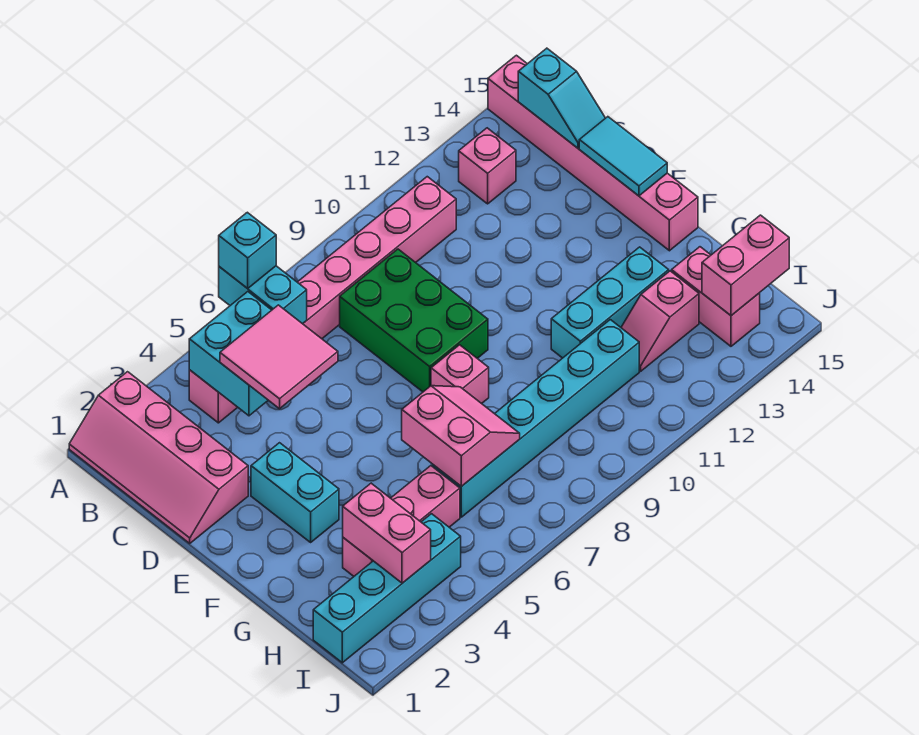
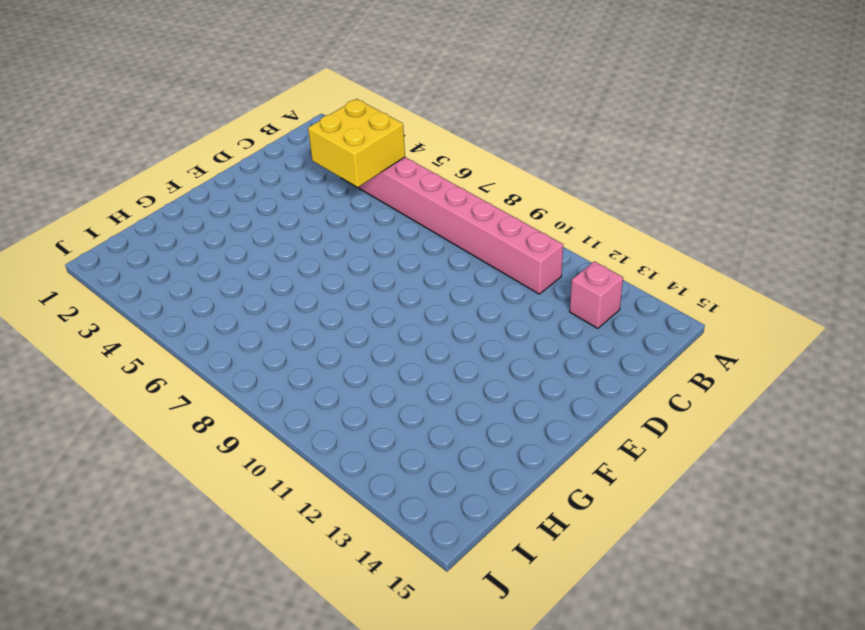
yellow brick B4:C5 level 2 -> cyan brick B4:C5 level 2
none -> pink slope A1:D2 level 1 top 2
none -> pink brick A15:F15 level 1
none -> green brick C8:E9 level 1

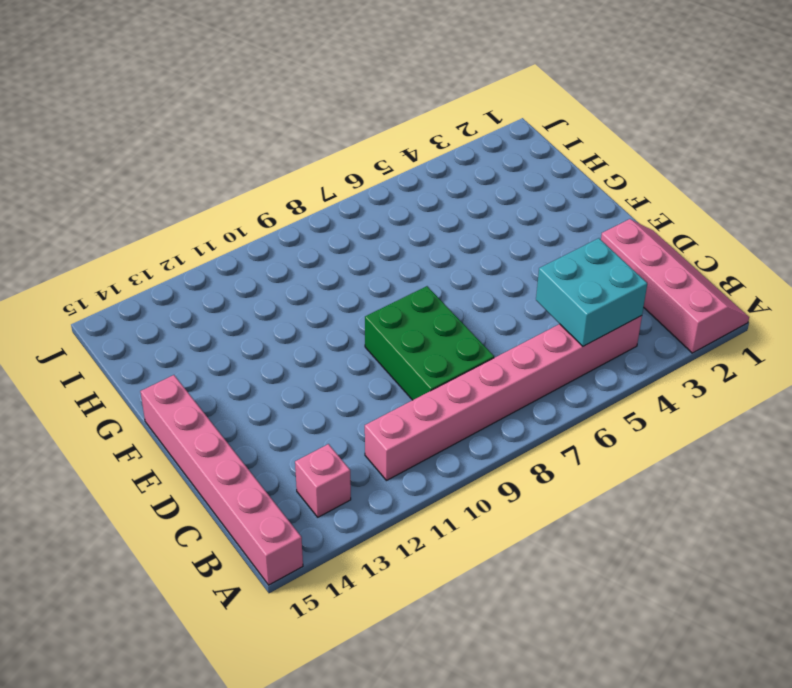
none -> cyan brick E3:F3 level 1
none -> pink brick F8 level 1
none -> cyan brick G11:G13 level 1

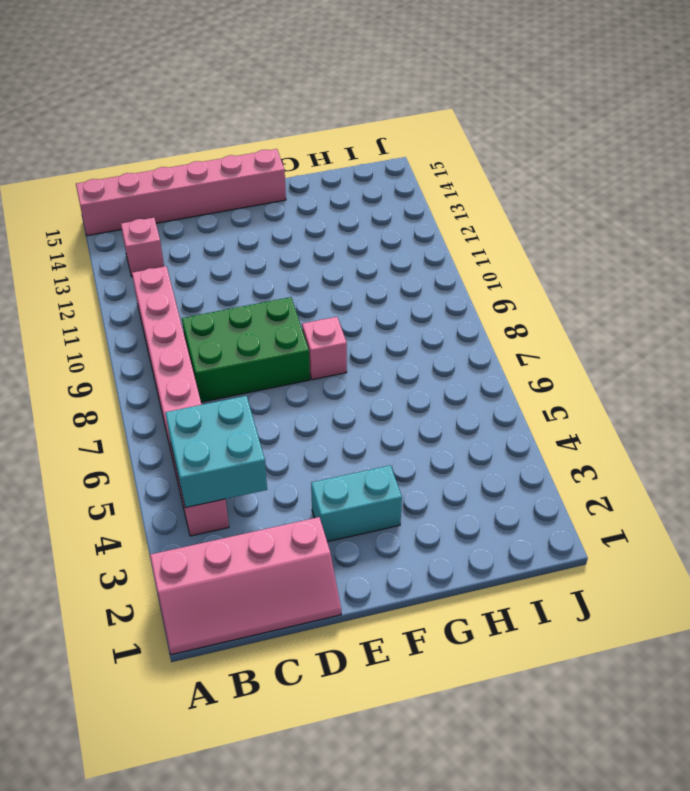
none -> cyan brick G11:G13 level 1
none -> pink brick H3:H5 level 1
none -> cyan brick H6:H11 level 1

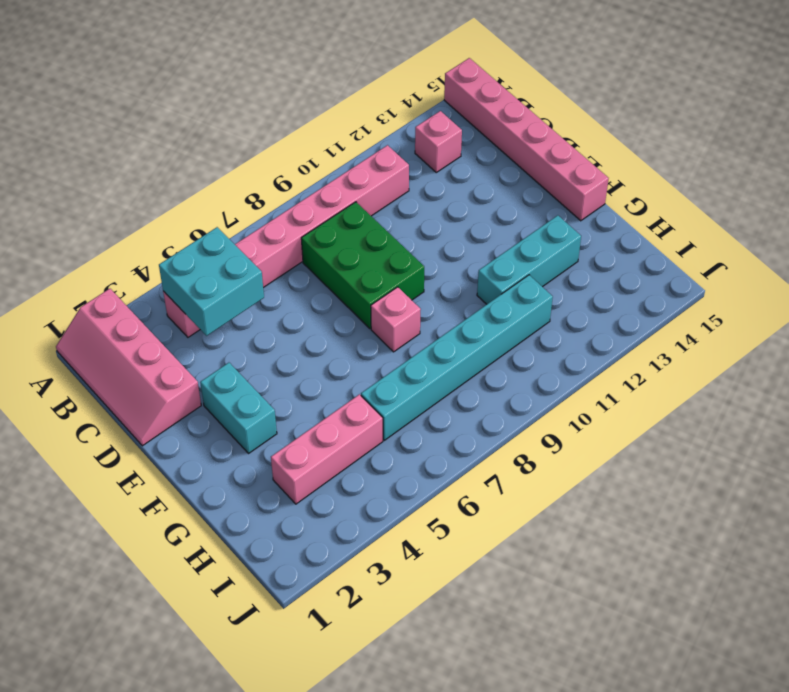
none -> pink slope H12:H13 level 1 top 13
none -> pink brick H14:I14 level 1
none -> cyan brick I1:I4 level 1

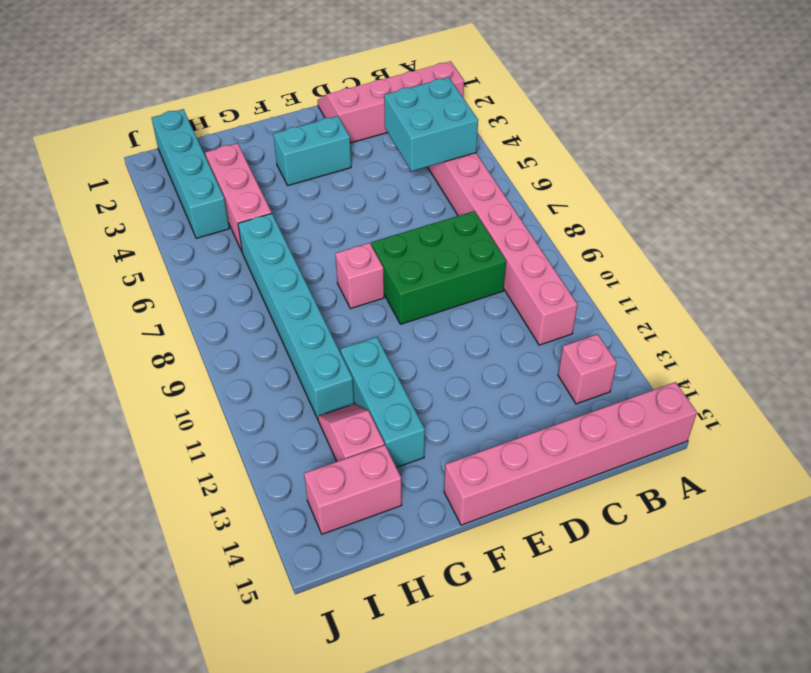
none -> cyan brick A6:B6 level 2
none -> cyan slope B15:C15 level 2 top B
none -> cyan tile D15:E15 level 2

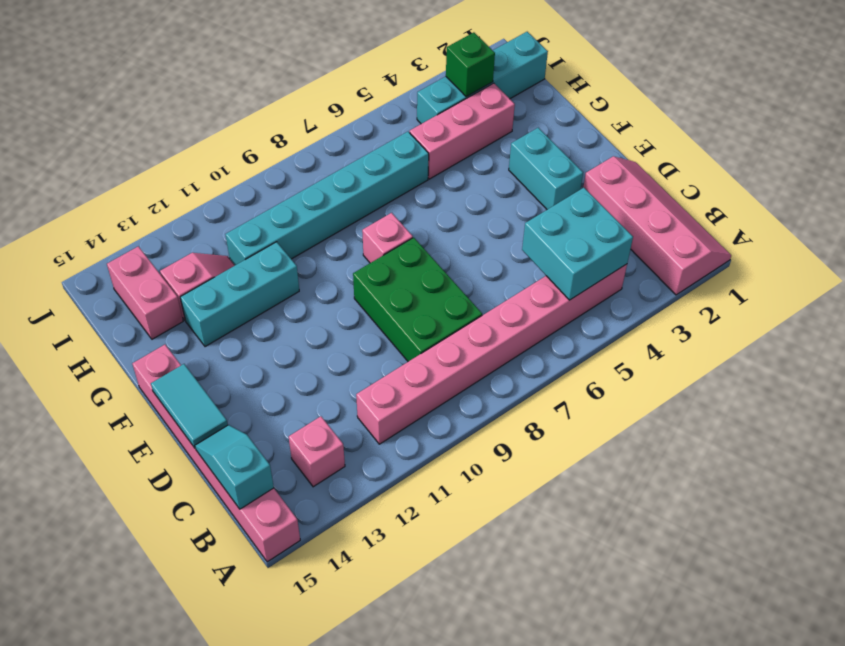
green brick I3 level 2 -> pink brick H3:I3 level 2
none -> cyan brick A6:B6 level 2
none -> pink slope G6:H7 level 2 top 6
none -> pink brick I14:I15 level 2

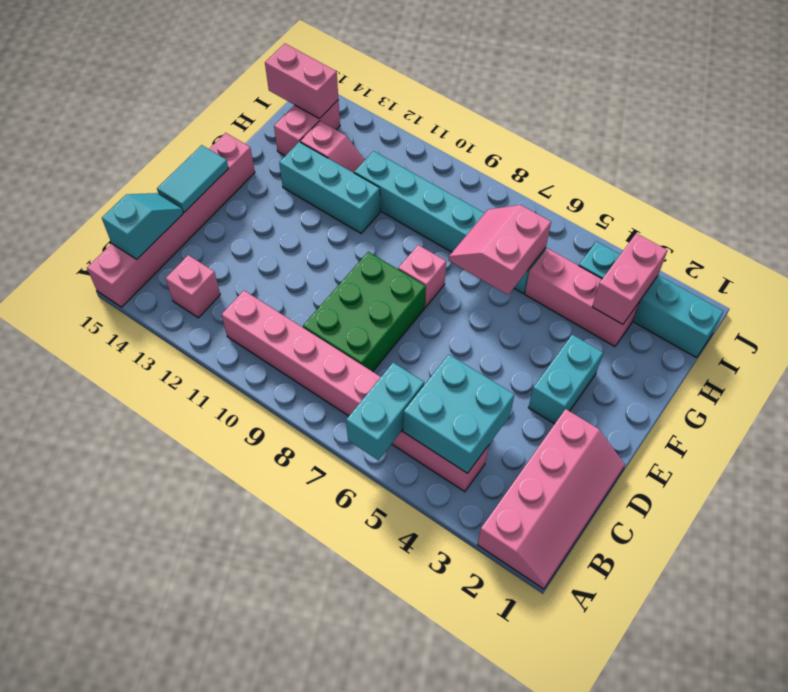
none -> cyan brick A6 level 3
none -> pink tile C4:D5 level 3

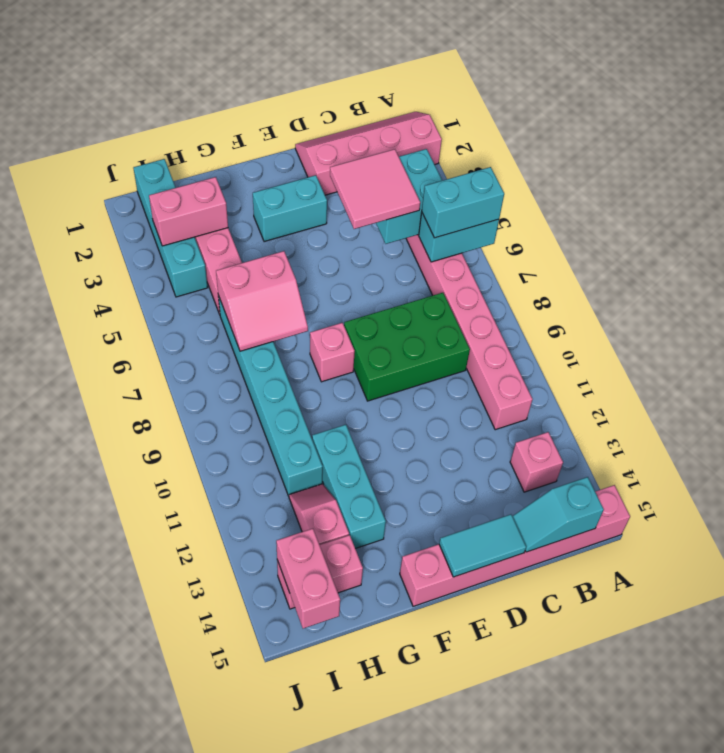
cyan brick A6:B6 level 3 -> cyan brick A6 level 3

